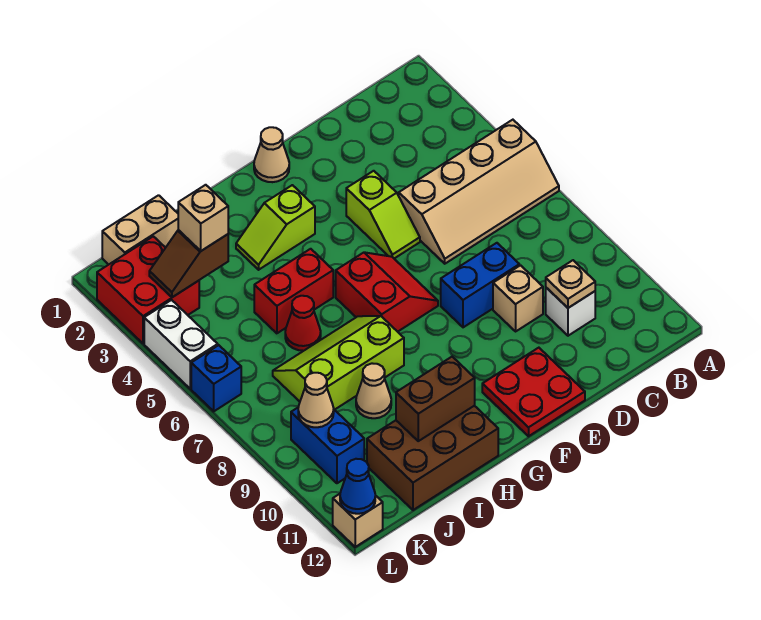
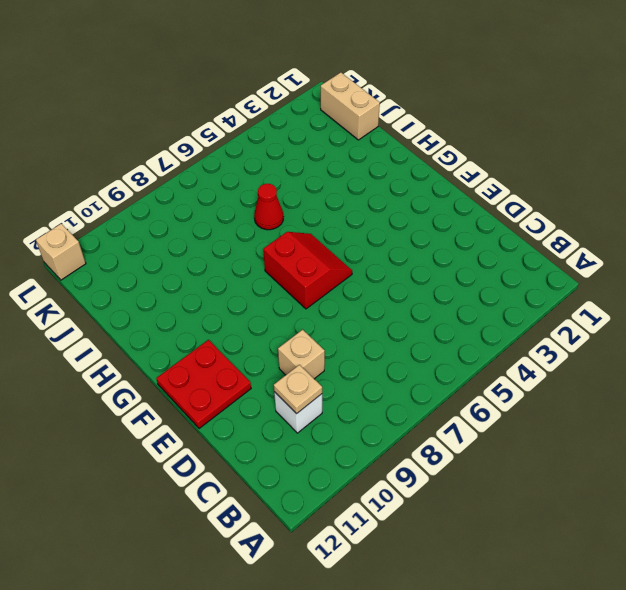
red slope F6:G7 level 1 top 7 -> red slope F6:G7 level 1 top G
none -> tan slope A5:D6 level 1 top 5
none -> blue brick D8:E8 level 1
none -> lime slope E4:E5 level 1 top 4

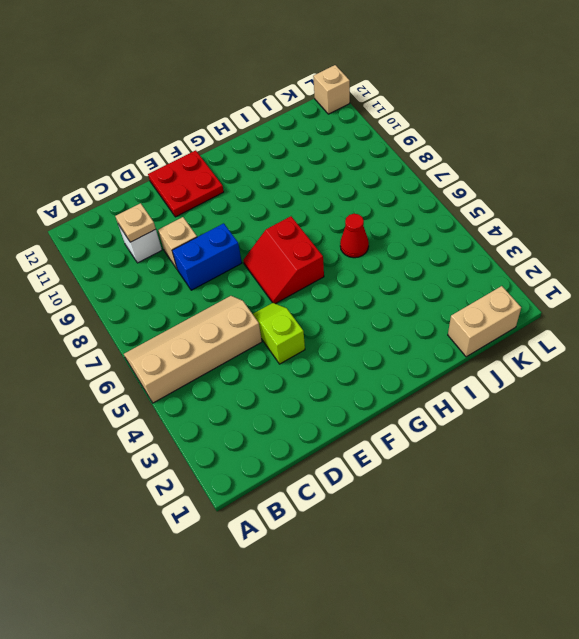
none -> tan cone F1 level 1
none -> lime slope G3:H3 level 1 top G
none -> red brick H5:I5 level 1

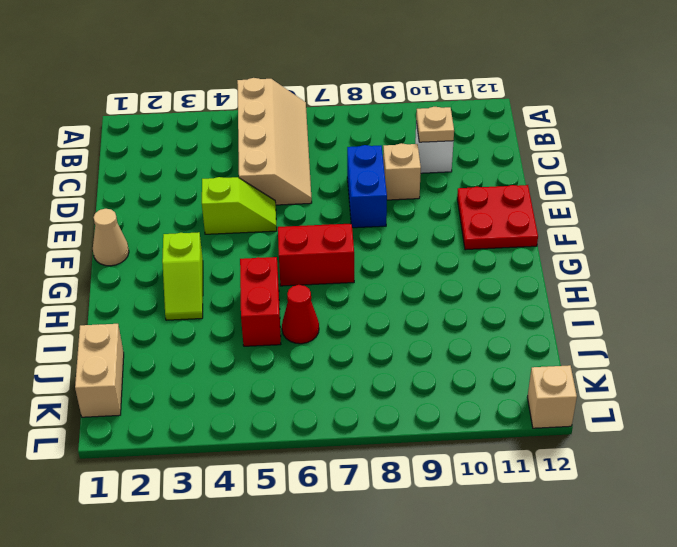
none -> lime slope H7:J8 level 1 top 8
none -> brown brick H11:J12 level 1
none -> tan cone I9 level 1

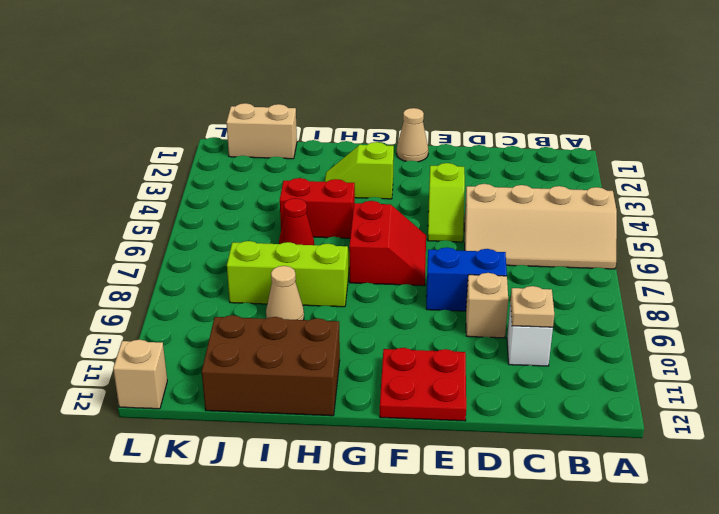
none -> red brick K2:L3 level 1
none -> blue brick K9:K10 level 1
none -> white brick L4:L5 level 1

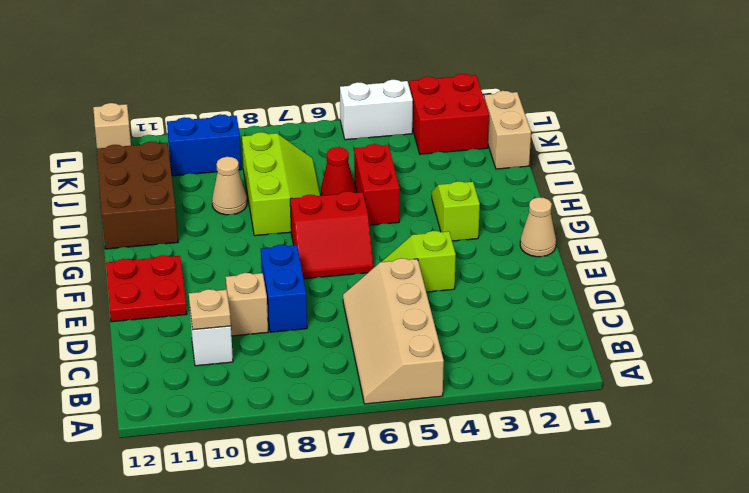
none -> blue brick L6 level 1
none -> brown brick H11:I11 level 2
none -> brown slope J3:K3 level 2 top J

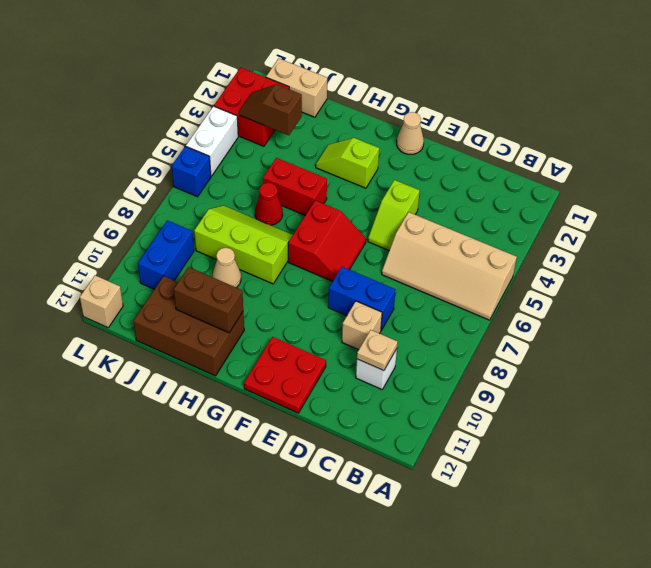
none -> tan cone K9 level 2
none -> blue cone L12 level 2
none -> tan brick J3 level 3

